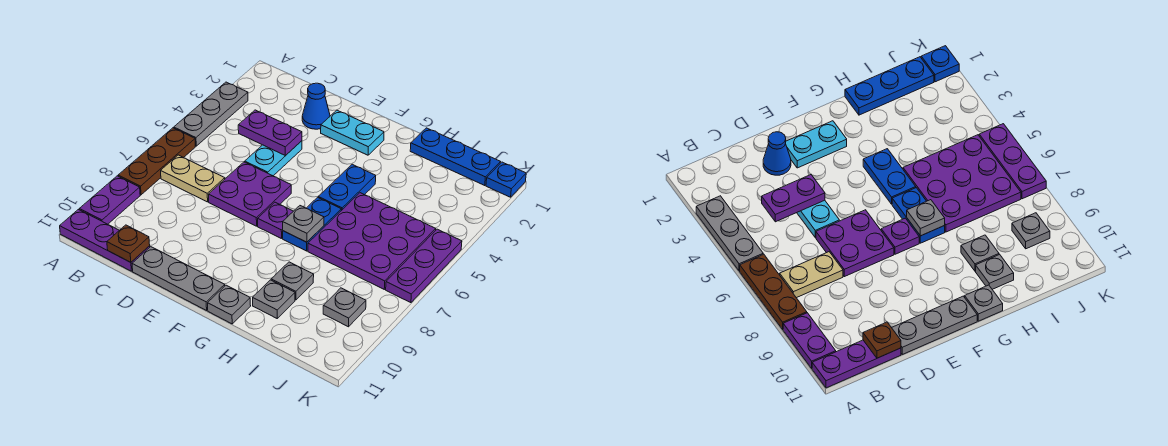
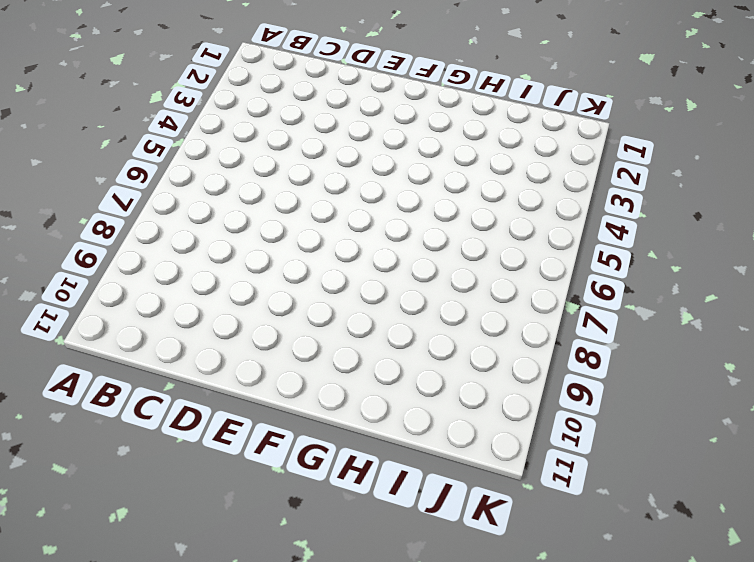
none -> grey plate A3:A5 level 1
none -> brown plate A6:A8 level 1
none -> purple plate A9:A10 level 1

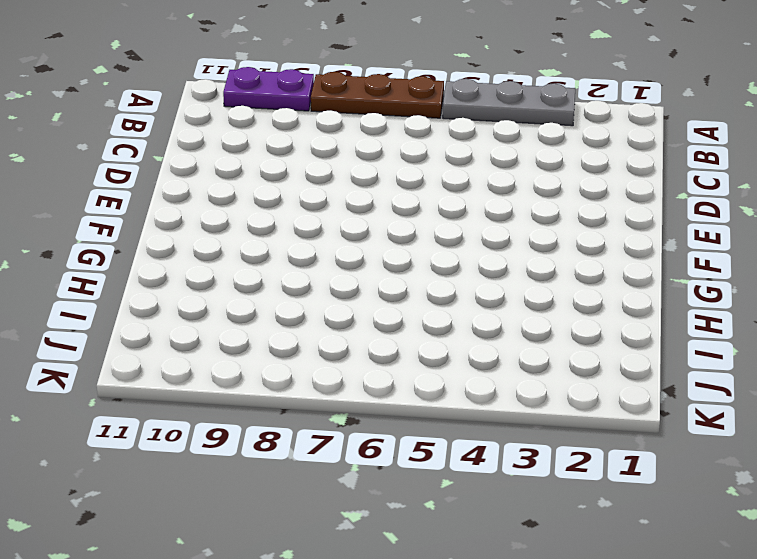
none -> purple plate A11:C11 level 1
none -> tan plate B7:C7 level 1
none -> blue cone D2 level 1

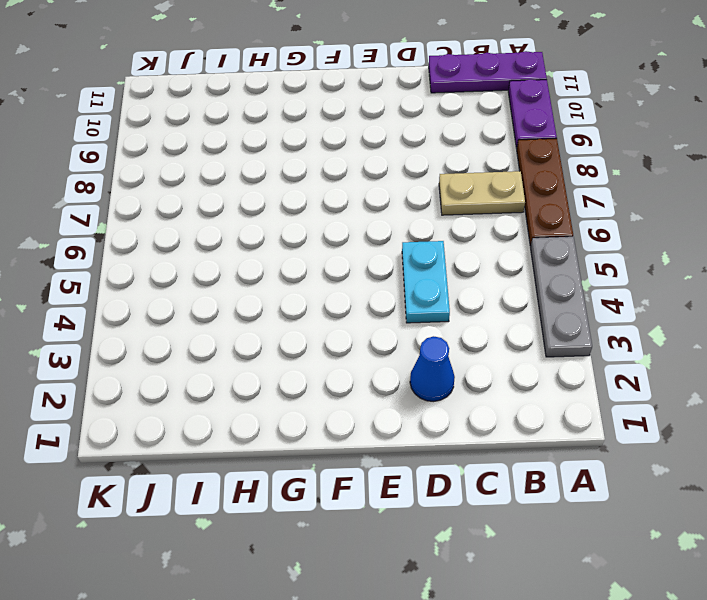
none -> purple plate D6:E7 level 1
none -> grey plate D11:F11 level 1
none -> cyan plate E2:F2 level 1

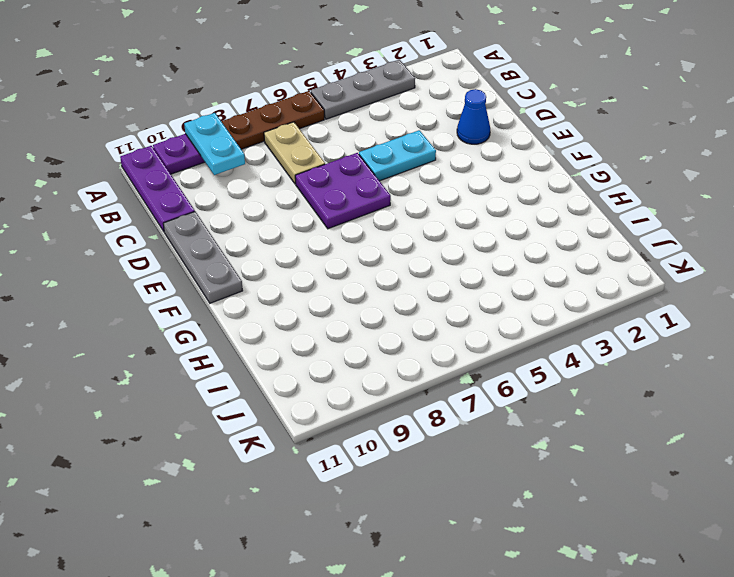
cyan plate A9:B9 level 2 -> cyan plate E2:F2 level 1
none -> purple plate F7 level 1
none -> blue plate G4:G5 level 1
none -> blue plate G6:G7 level 1

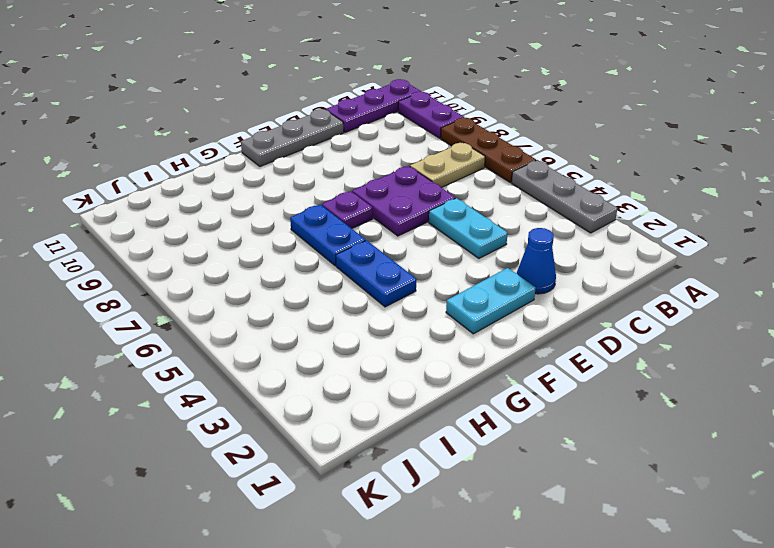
none -> grey plate G11 level 1
none -> blue plate H1:J1 level 1
none -> purple plate H5:J7 level 1

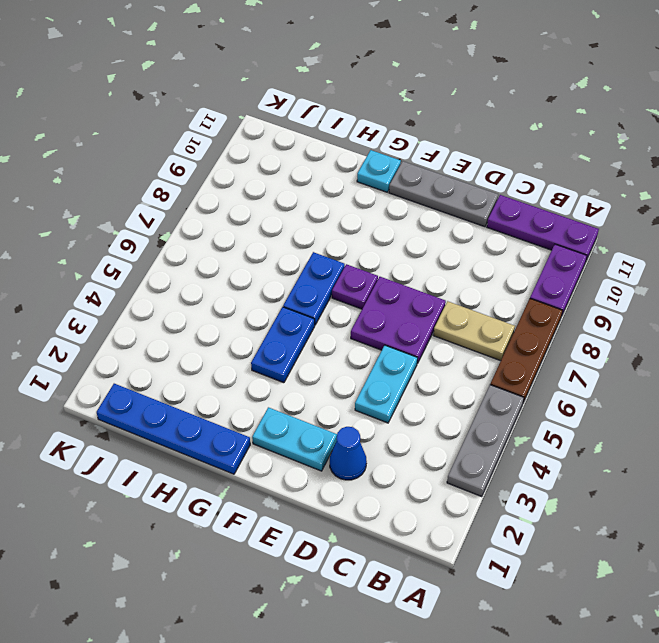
blue plate G1:J1 level 1 -> blue plate H1:J1 level 1
cyan plate G11 level 1 -> grey plate G11 level 1
none -> purple plate H5:J7 level 1
none -> grey plate H9 level 1
none -> grey plate H10 level 1

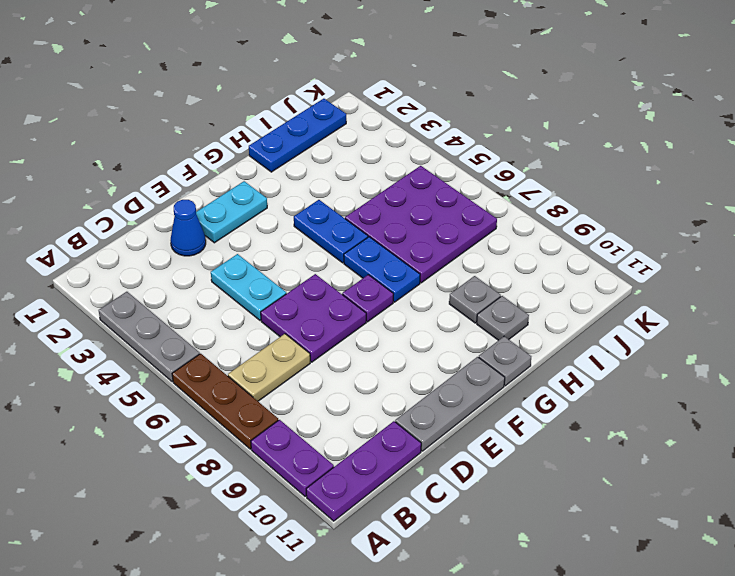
none -> grey plate J9 level 1
none -> blue plate K1 level 1
none -> purple plate K5:K7 level 1

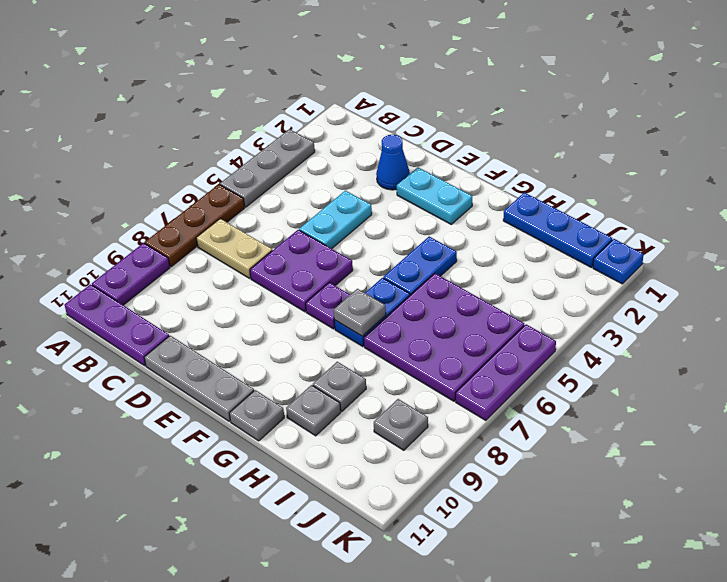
none -> purple plate C4:D4 level 2
none -> brown plate C11 level 2

